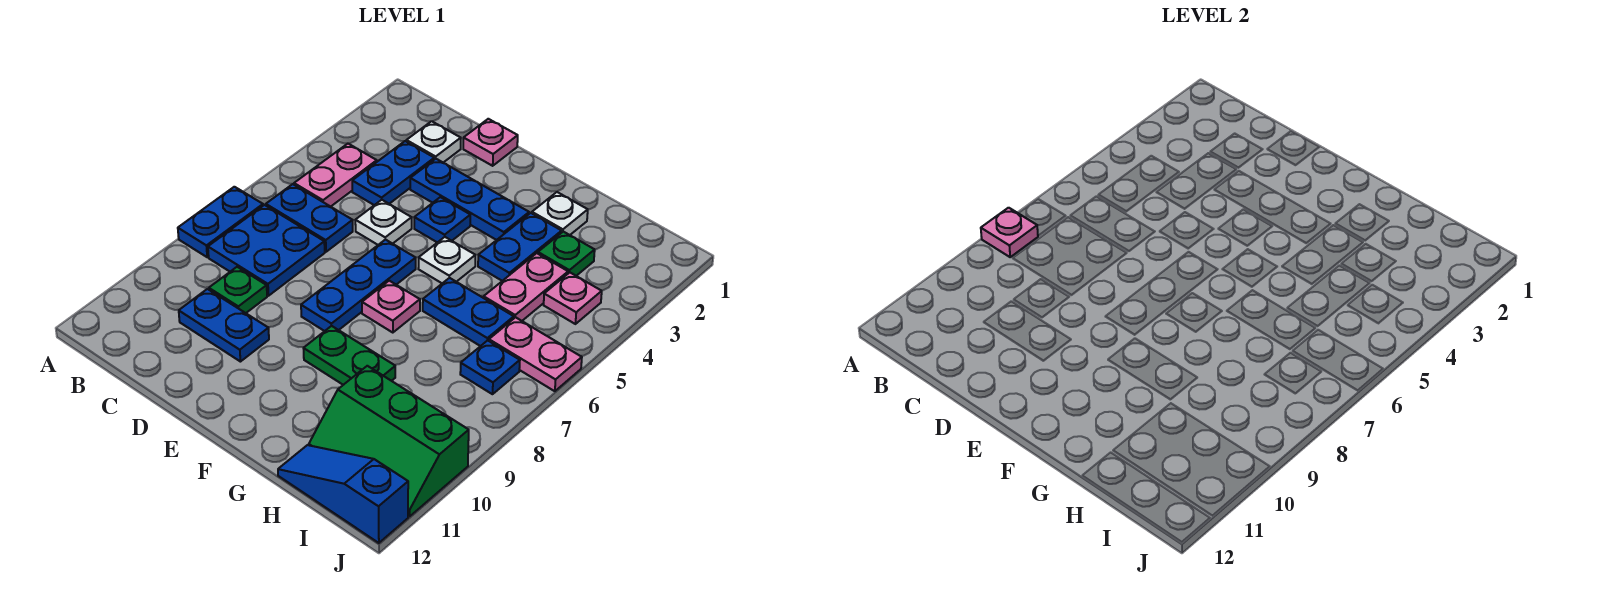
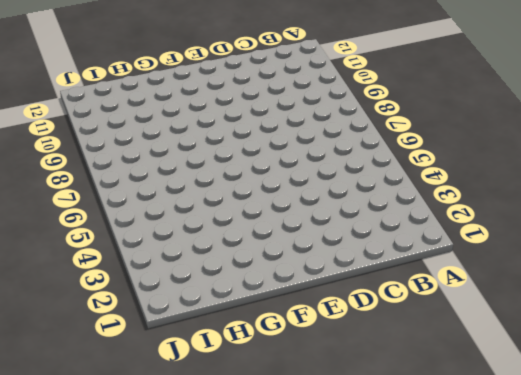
none -> blue plate A7:A8 level 1
none -> pink plate B4:B5 level 1
none -> blue plate B6:C6 level 1

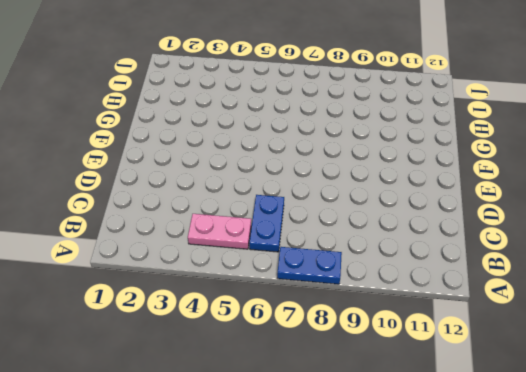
none -> blue plate B7:C8 level 1
none -> white plate C2 level 1
none -> blue plate C3:C4 level 1

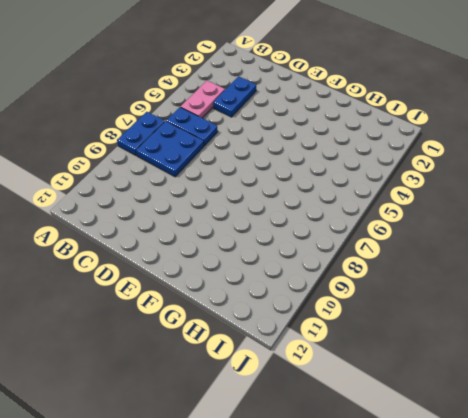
none -> white plate C2 level 1
none -> green plate C9 level 1
none -> blue plate C10:D10 level 1

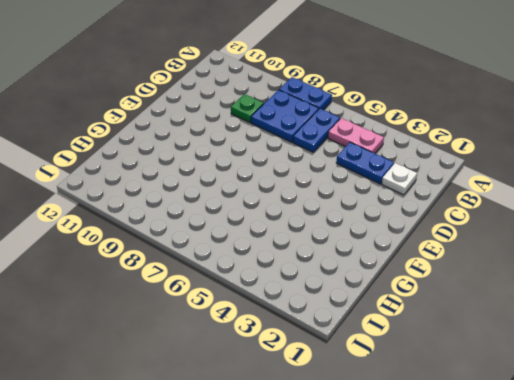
none -> blue plate C10:D10 level 1
none -> pink plate D1 level 1
none -> blue plate D3:F3 level 1

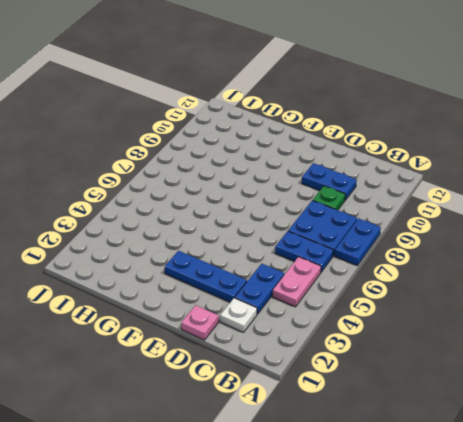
none -> white plate D5 level 1
none -> blue plate E4 level 1
none -> blue plate E6:E8 level 1

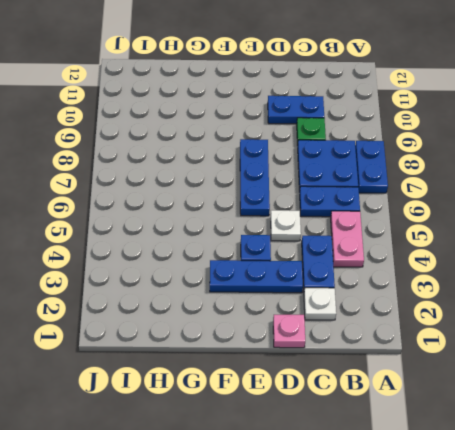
none -> white plate F5 level 1
none -> pink plate F7 level 1
none -> green plate F9:G9 level 1

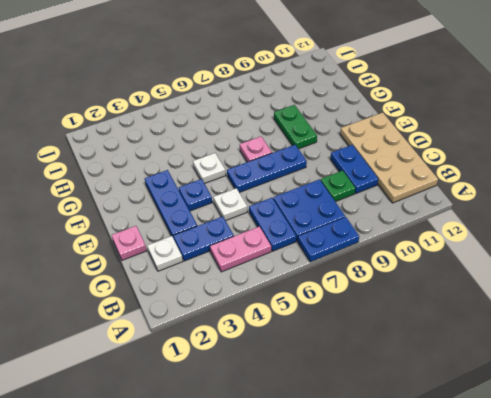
tan plate B11:E12 level 1 -> none
none -> white plate G2 level 1
none -> blue plate G3:G4 level 1
none -> blue plate G6:H6 level 1

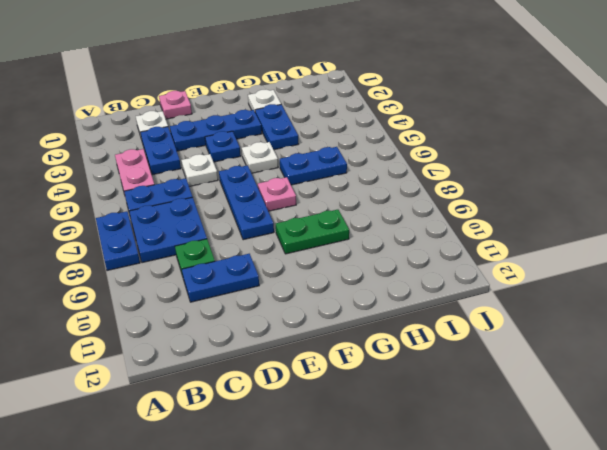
none -> green plate H3 level 1
none -> pink plate H4:H5 level 1
none -> green slope H10:J11 level 1 top 10

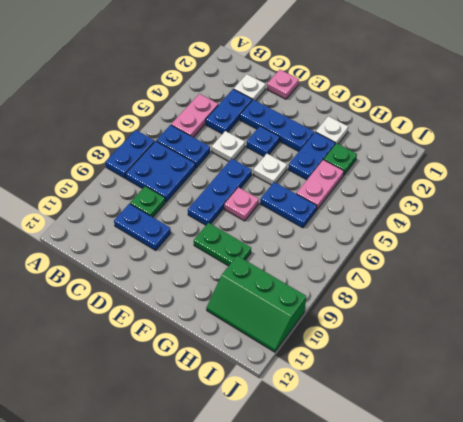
none -> blue slope H12:J12 level 1 top J
none -> pink plate I4 level 1
none -> pink plate I6:J6 level 1

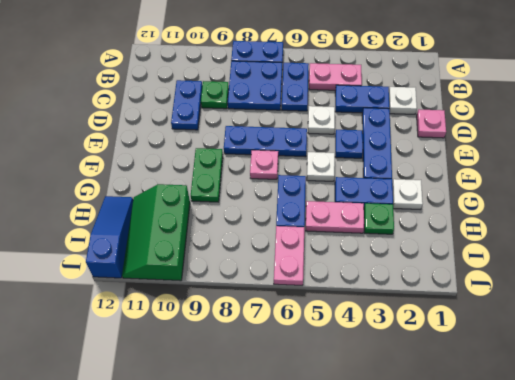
none -> pink plate I4 level 1
none -> blue plate I7 level 1
none -> pink plate A8 level 2

